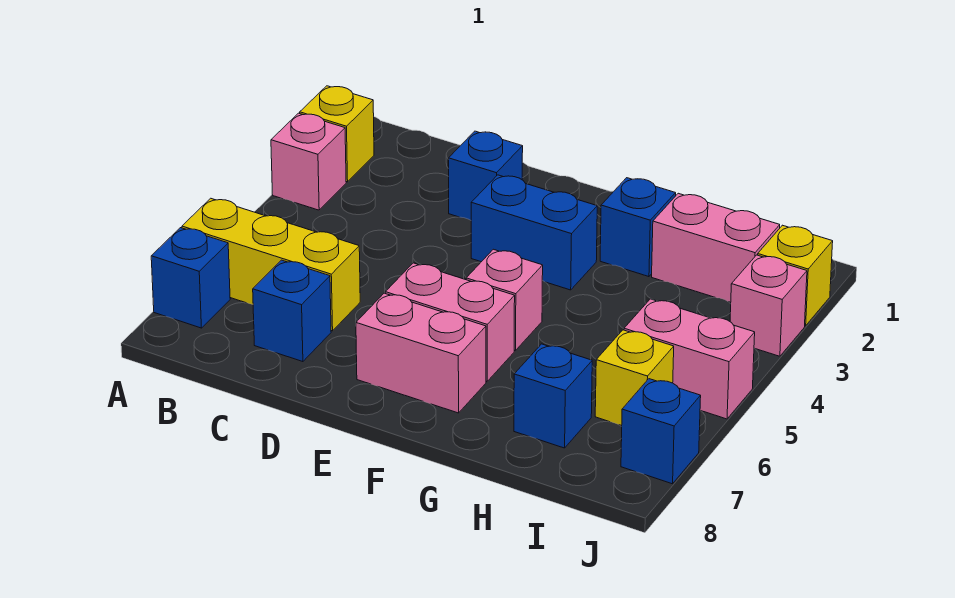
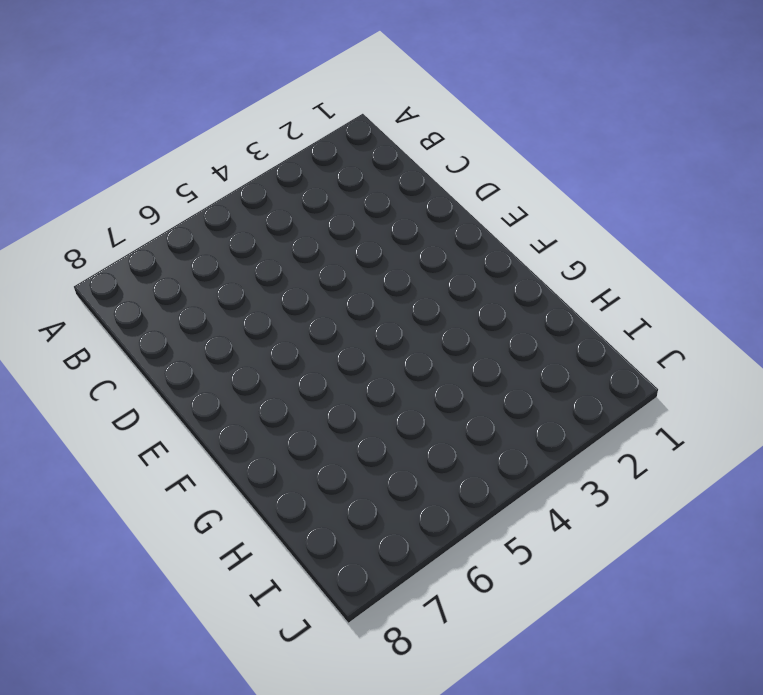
none -> yellow brick A2 level 1
none -> pink brick A3 level 1
none -> yellow brick A6:C6 level 1

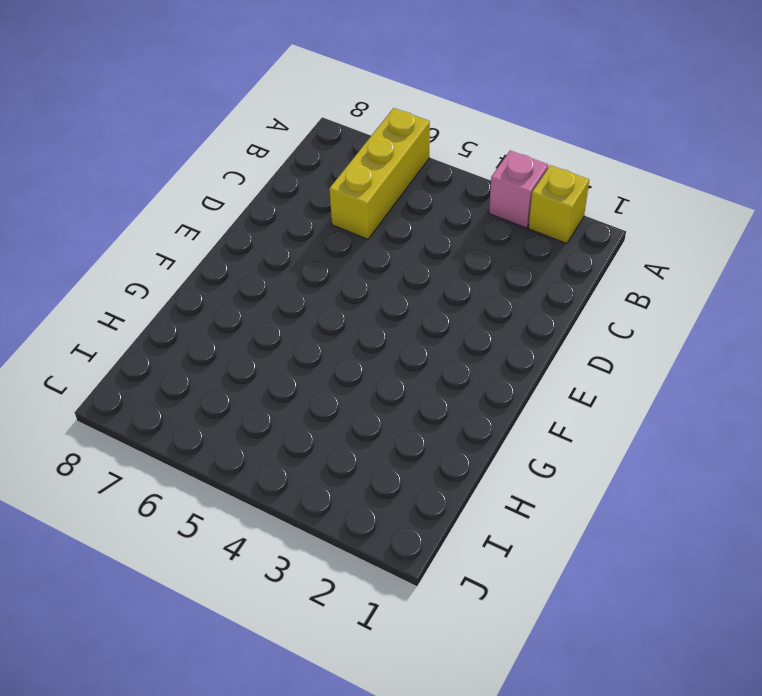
none -> blue brick A7 level 1
none -> blue brick C7 level 1
none -> blue brick D2 level 1

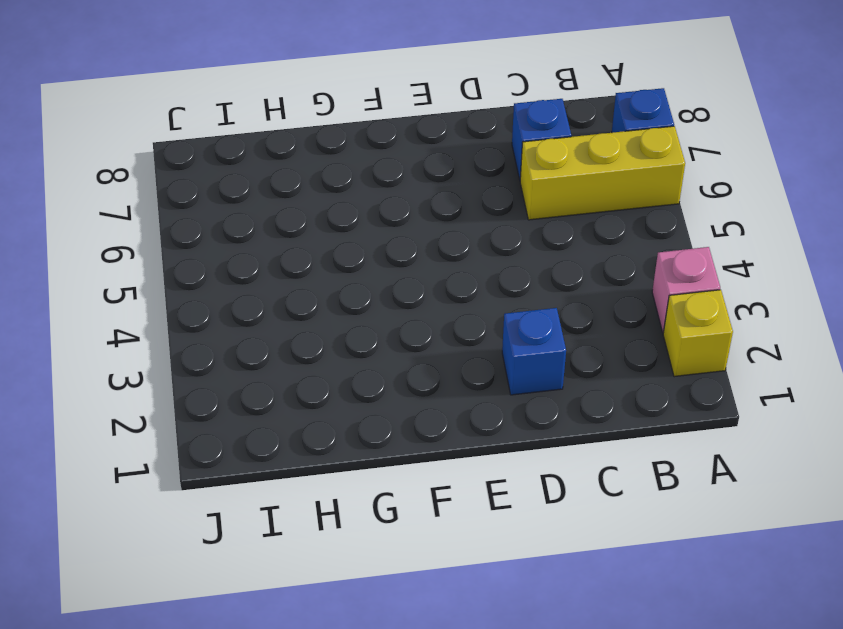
none -> blue brick E3:F3 level 1
none -> pink brick E6:F6 level 1
none -> pink brick E7:F7 level 1

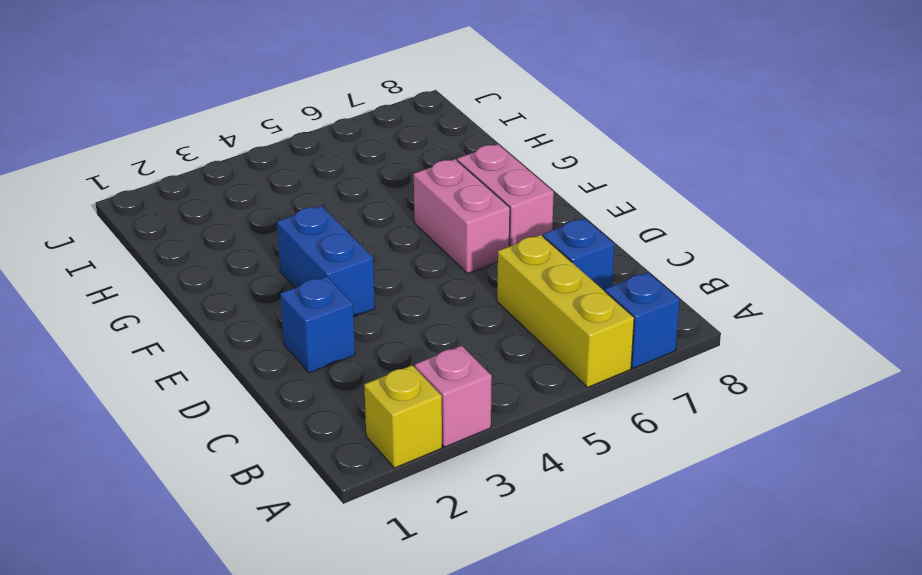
none -> pink brick F5 level 1
none -> blue brick G2 level 1
none -> pink brick H2:I2 level 1

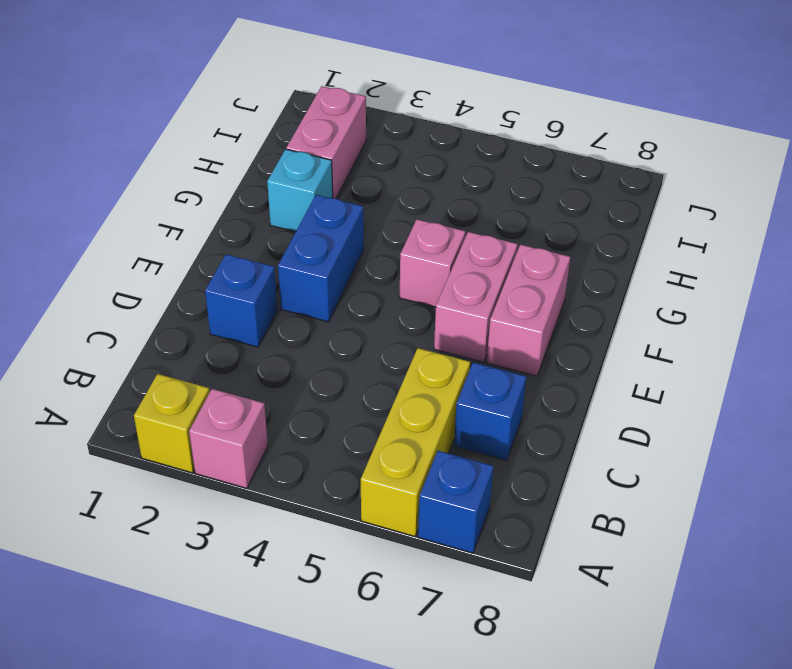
cyan brick G2 level 1 -> blue brick G2 level 1
none -> blue brick H7 level 1
none -> pink brick I5:J5 level 1
none -> yellow brick I6 level 1

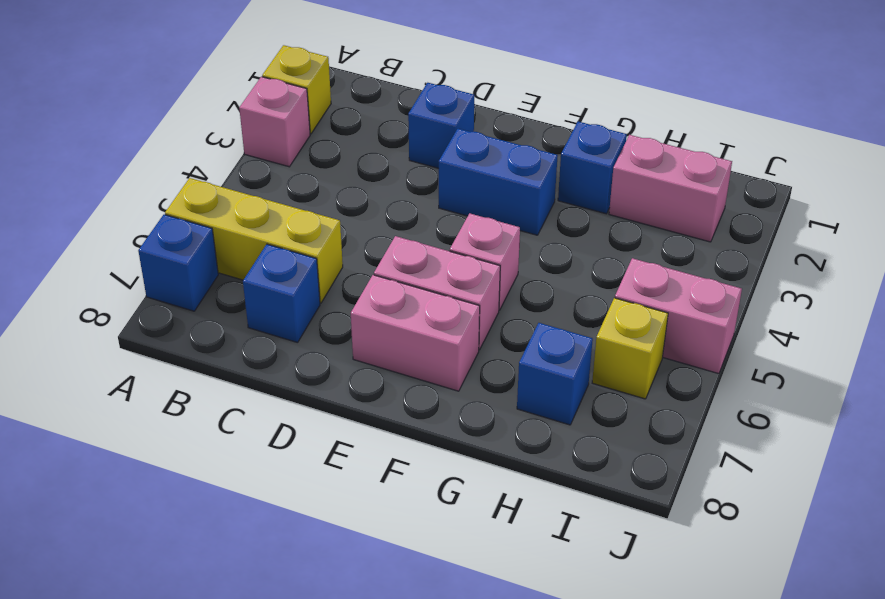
none -> yellow brick J2 level 1
none -> pink brick J3 level 1
none -> blue brick J7 level 1

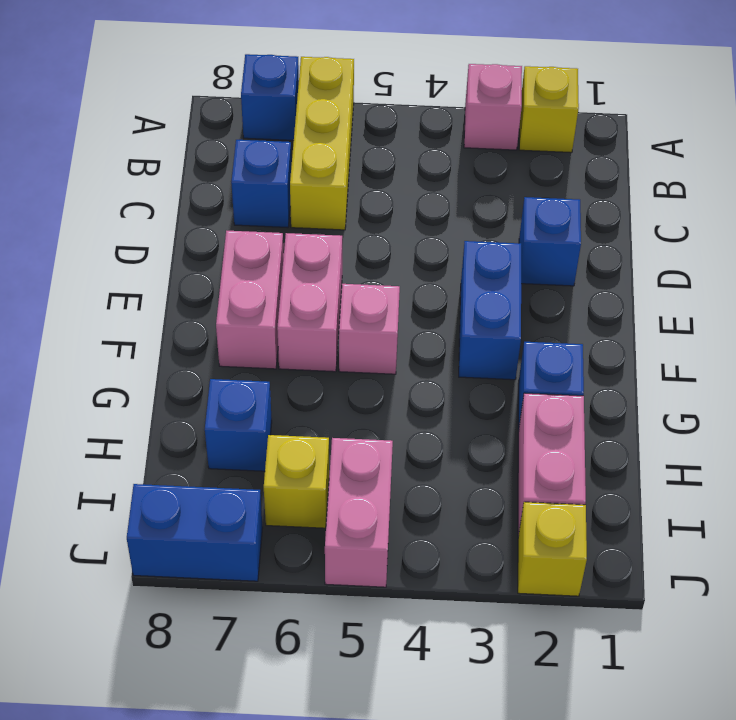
blue brick J7:J8 level 1 -> blue brick J7 level 1
none -> pink brick J3 level 1

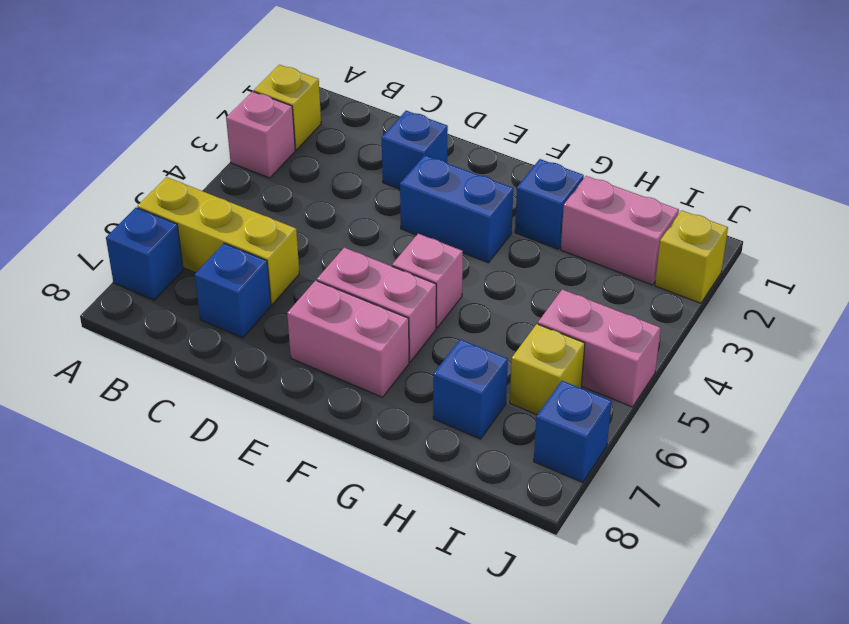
none -> pink brick J3 level 1

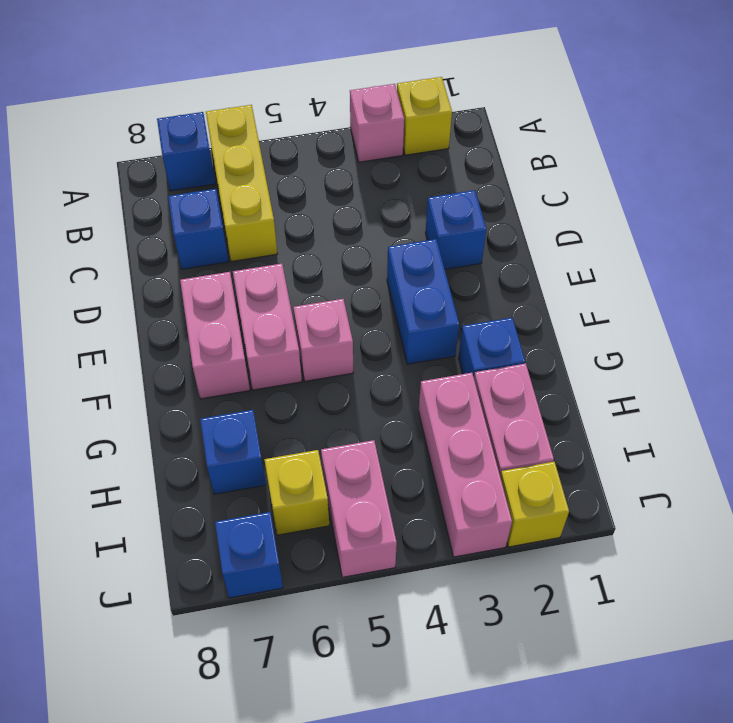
pink brick H3:J3 level 1 -> pink brick J3 level 1

